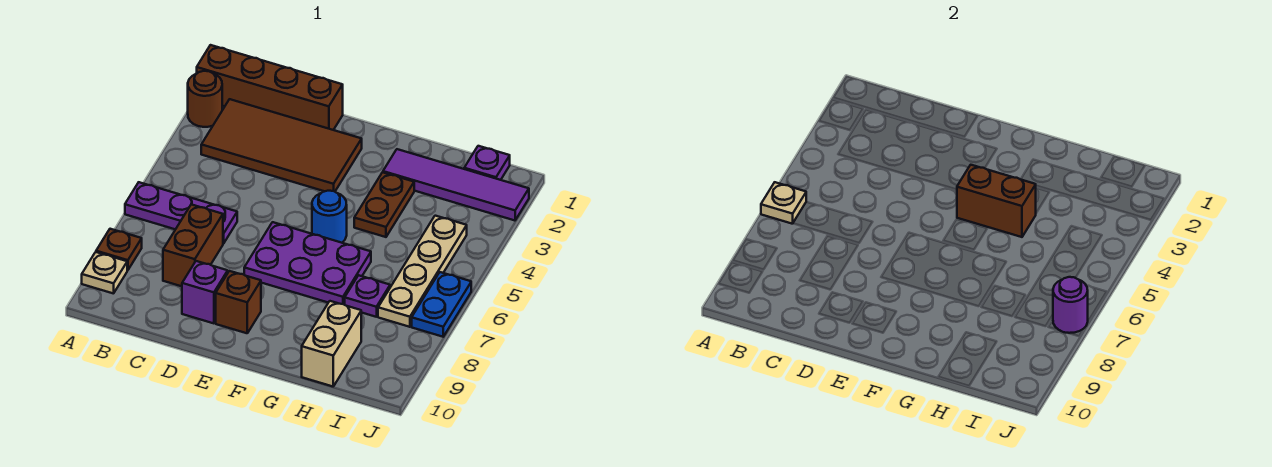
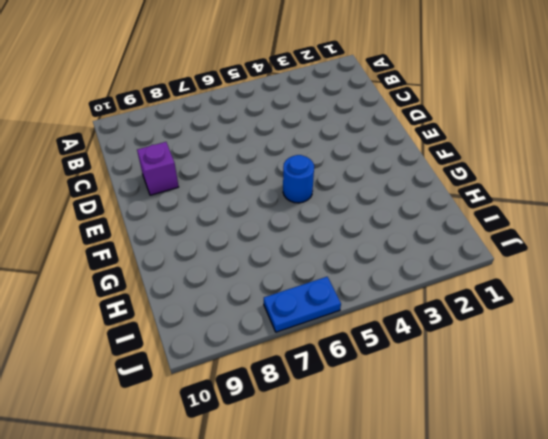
none -> brown brick A1:D1 level 1
none -> brown round brick A2 level 1
none -> purple plate A6:C6 level 1

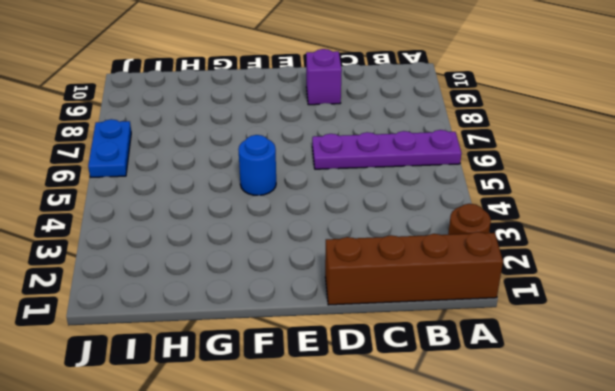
purple plate A6:D6 level 1 -> purple plate A6:C6 level 1
none -> brown plate A8 level 1
none -> tan plate A9 level 1
none -> brown tile B2:E3 level 1

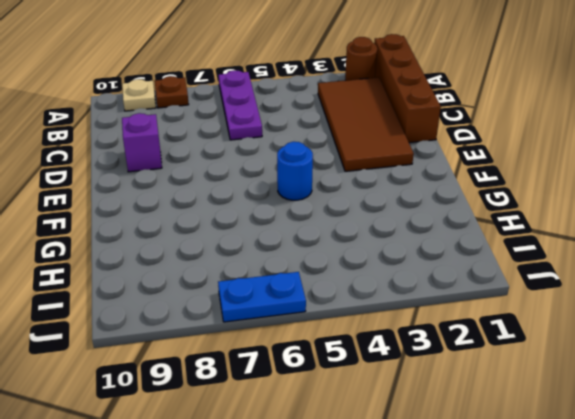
none -> brown brick C7:C8 level 1
none -> purple plate E6:G7 level 1
none -> brown brick E9 level 1

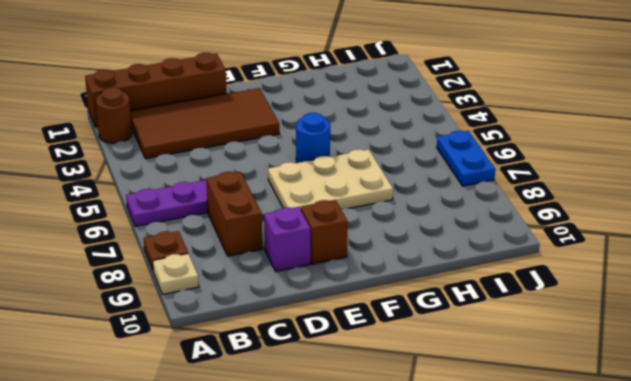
tan plate E6:G7 level 1 -> purple plate E6:G7 level 1
none -> purple tile G2:J2 level 1
none -> brown plate G3:G4 level 1
none -> purple plate H7 level 1

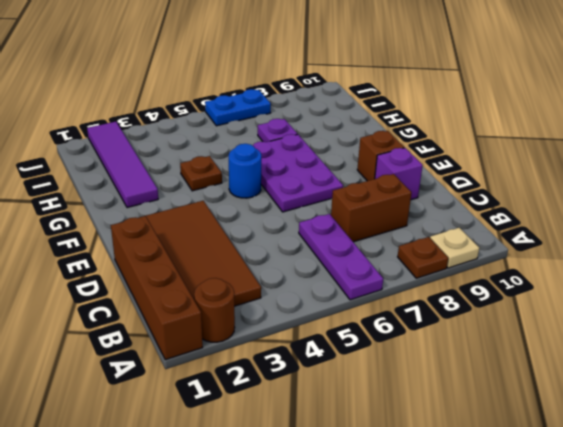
brown plate G4 level 1 -> brown plate G3:G4 level 1
none -> tan brick H9:H10 level 1
none -> purple plate I1 level 1
none -> tan plate I4:I7 level 1

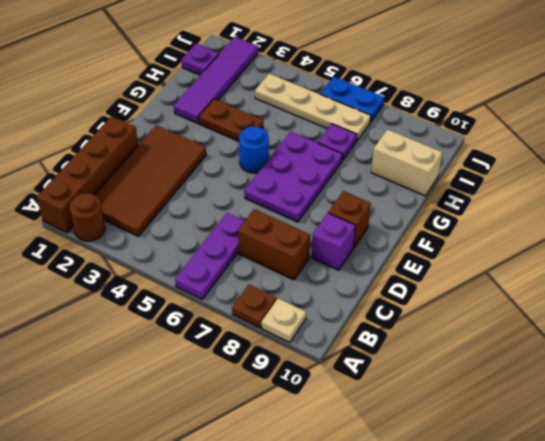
none -> tan plate A6 level 2
none -> brown brick F4:G4 level 2
none -> purple round brick J7 level 2

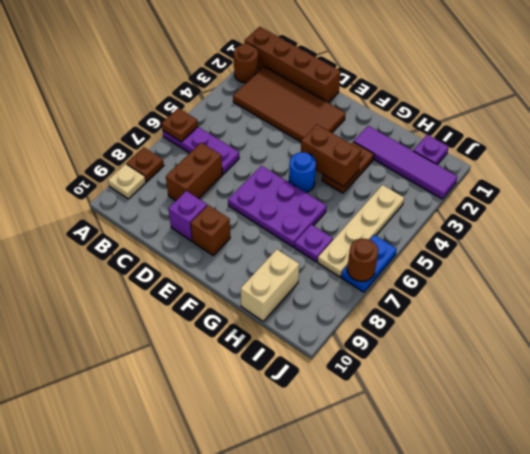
brown plate A6 level 2 -> tan plate A6 level 2
brown round brick J7 level 2 -> purple round brick J7 level 2

